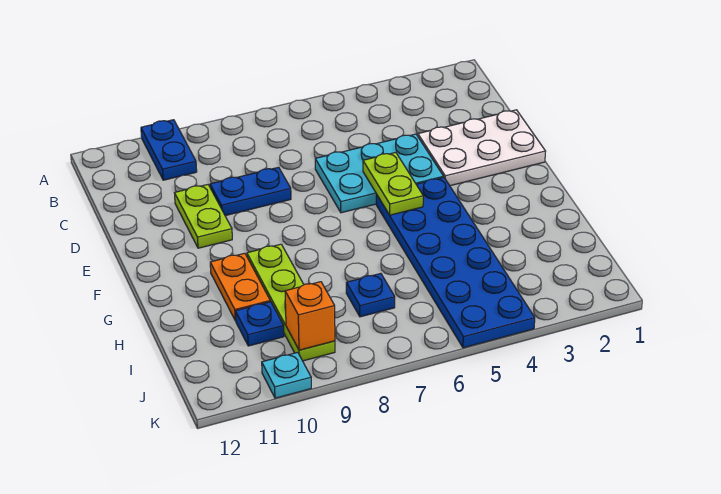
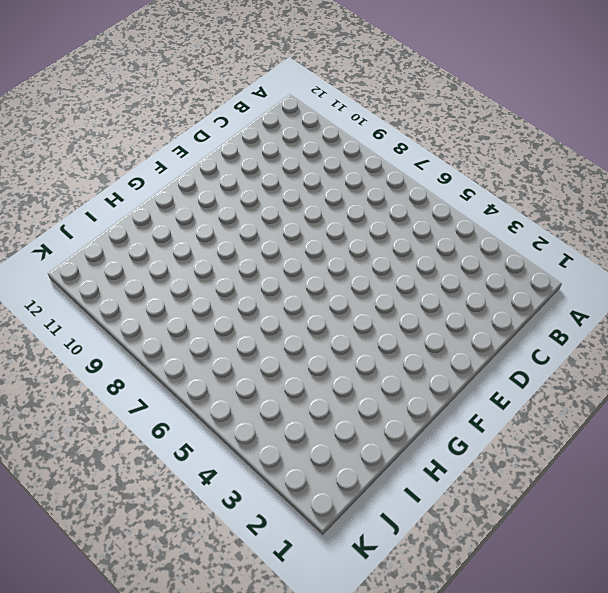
none -> blue plate A10:B10 level 1
none -> white plate D1:E3 level 1
none -> cyan plate D4:E6 level 1

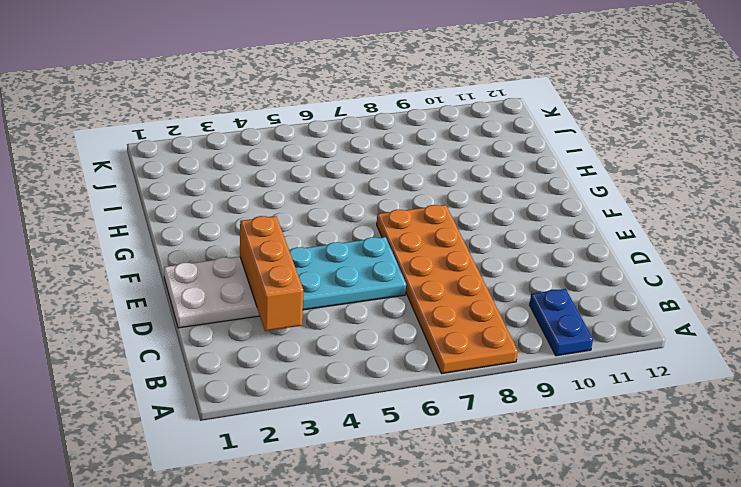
orange plate A7:F8 level 1 -> blue plate D8:D9 level 1
orange brick C3:E3 level 2 -> none
none -> lime plate D10:E10 level 1
none -> blue plate F4:K5 level 1
none -> lime plate G9:J9 level 1

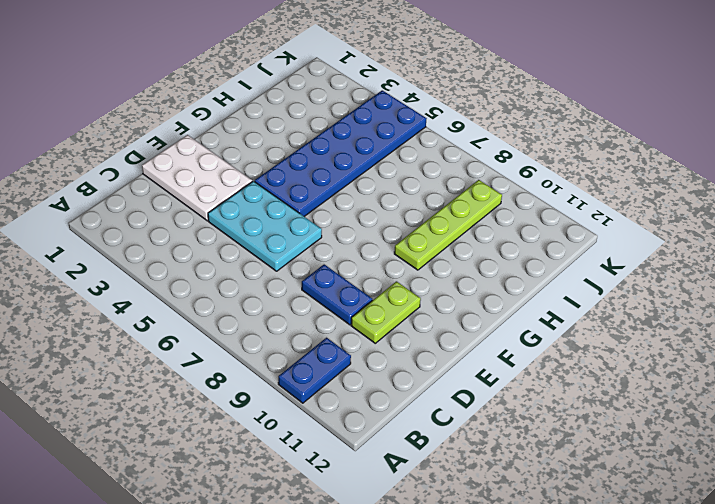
none -> orange plate G10:H10 level 1
none -> blue plate I7 level 1
none -> blue plate I10 level 1

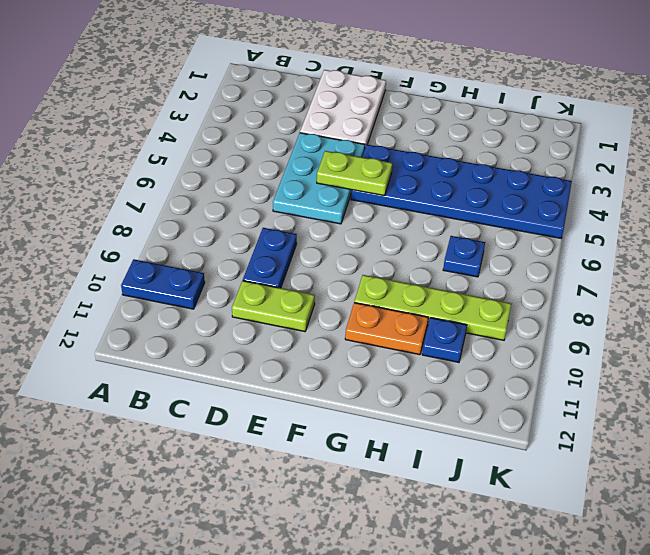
none -> cyan plate K10 level 1
none -> orange brick J9 level 2

